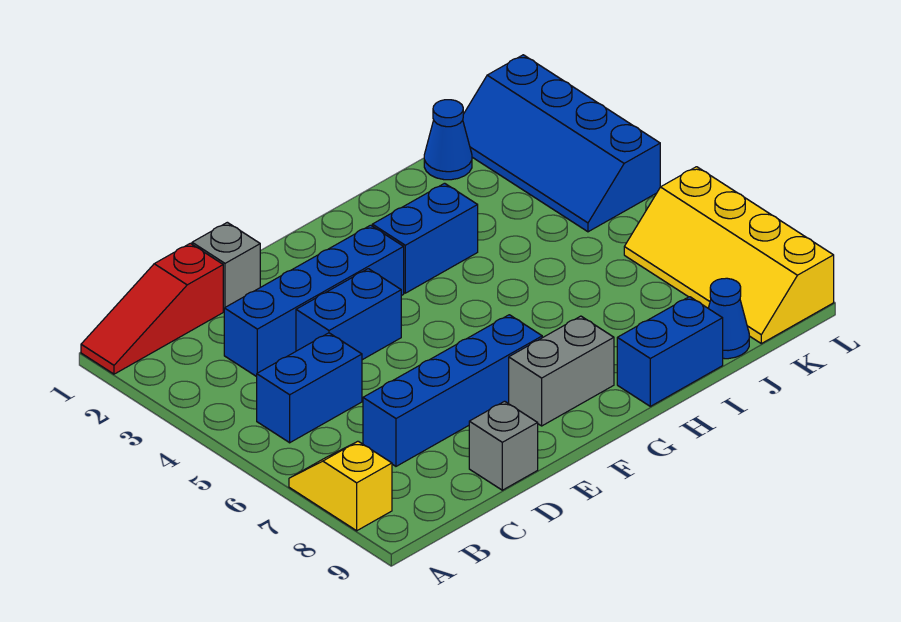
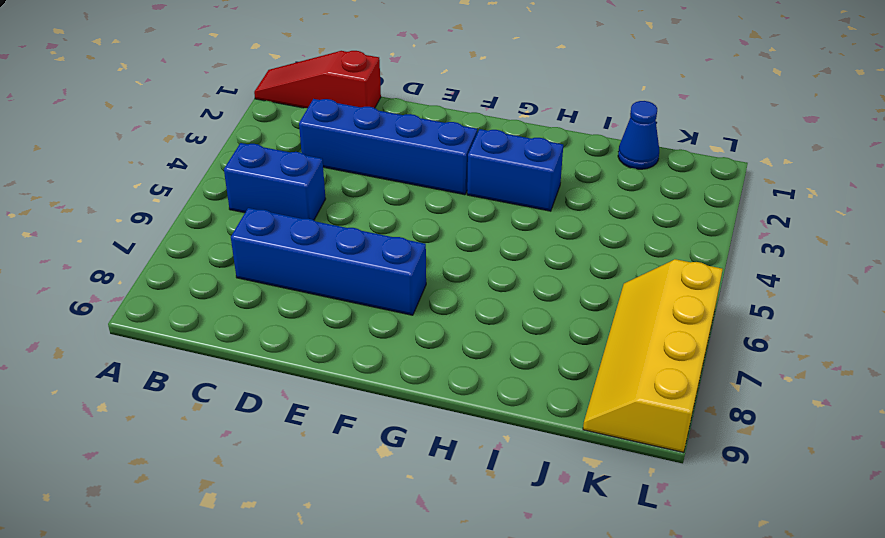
none -> yellow slope A7:A8 level 1 top 8
none -> grey brick D1 level 1
none -> blue brick D4:E4 level 1

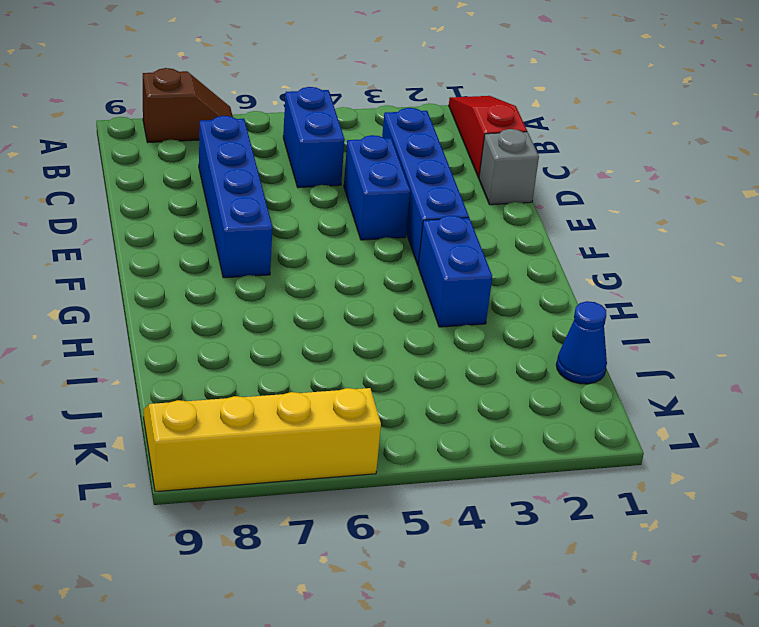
brown slope A7:A8 level 1 top 8 -> yellow slope A7:A8 level 1 top 8
none -> grey brick D9 level 1
none -> grey brick F8:G8 level 1
none -> blue brick H9:I9 level 1

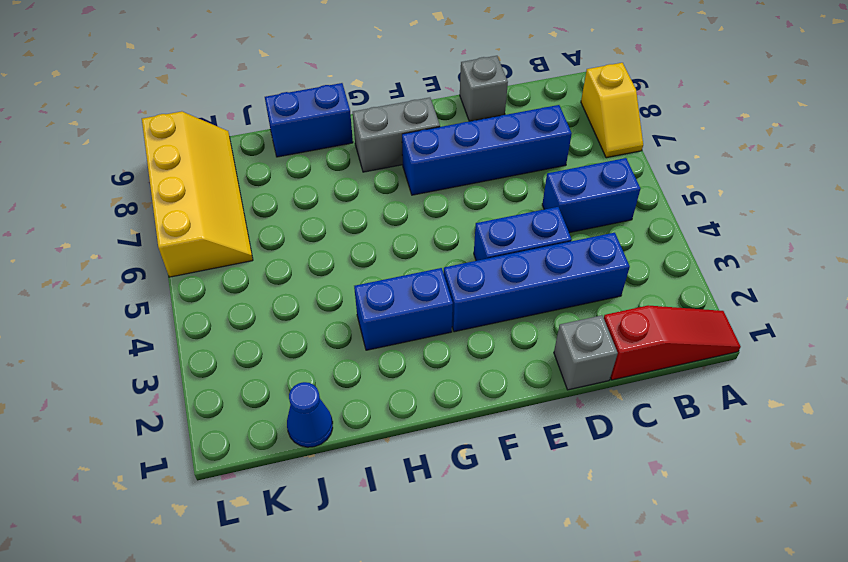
none -> blue cone J9 level 1
none -> blue slope K1:L4 level 1 top L

